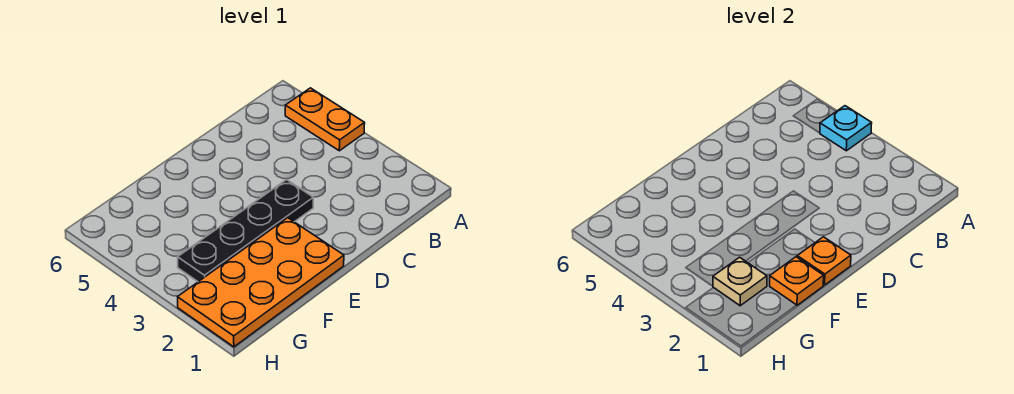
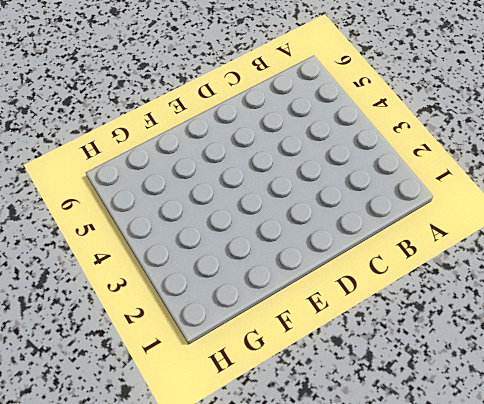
none -> orange plate A4:A5 level 1
none -> black plate D3:G3 level 1

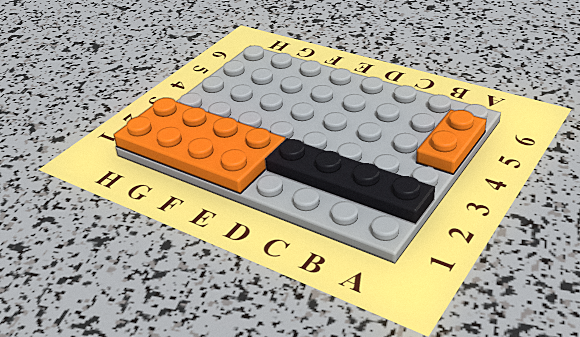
black plate A2:D2 level 1 -> black plate D3:G3 level 1
none -> cyan plate A4 level 2
none -> orange plate E1 level 2

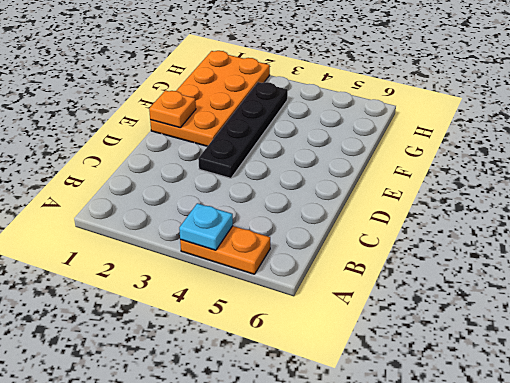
none -> orange plate F1 level 2
none -> tan plate G2 level 2

